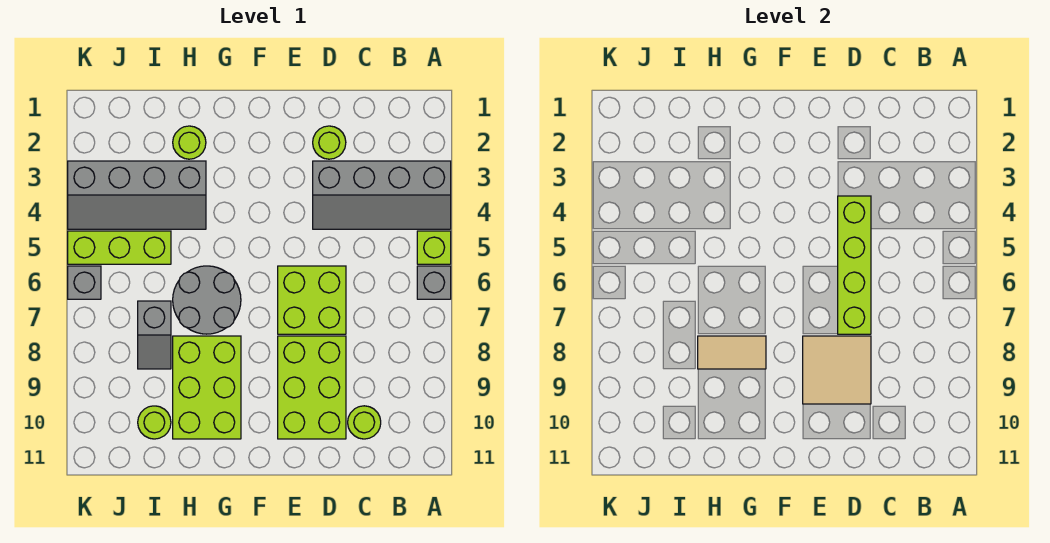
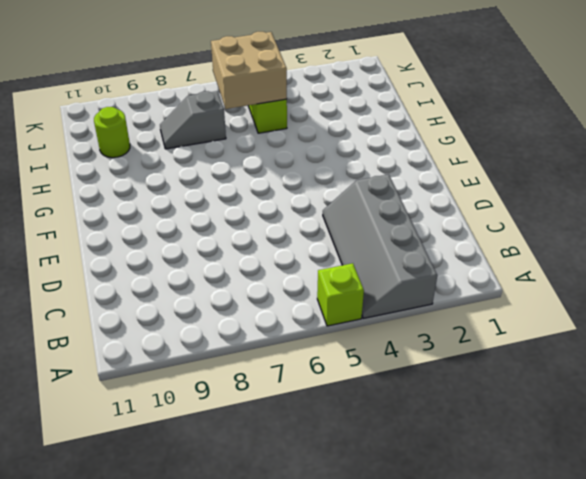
tan brick I5:J6 level 2 -> none
none -> grey brick A6 level 1
none -> lime round brick C10 level 1
none -> lime round brick D2 level 1

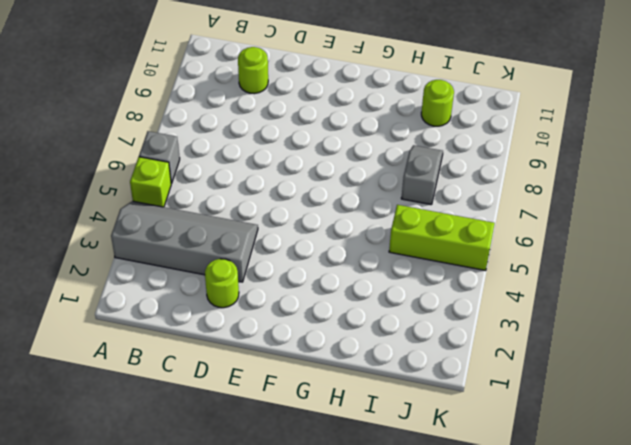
none -> lime brick D6:E7 level 1
none -> lime brick D8:E10 level 1
none -> grey round brick G6:H7 level 1

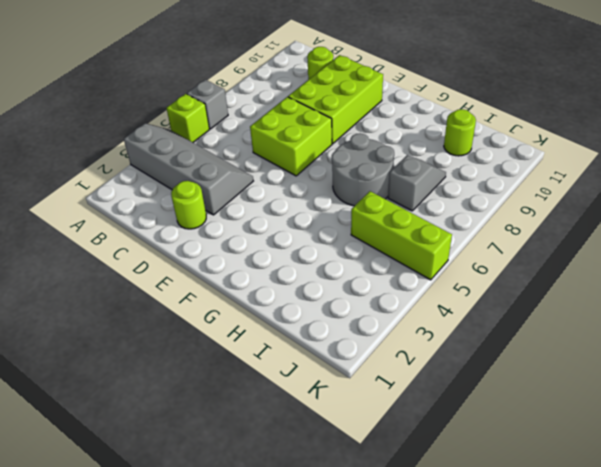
none -> lime brick G8:H10 level 1
none -> lime round brick H2 level 1
none -> grey slope H3:K4 level 1 top 3

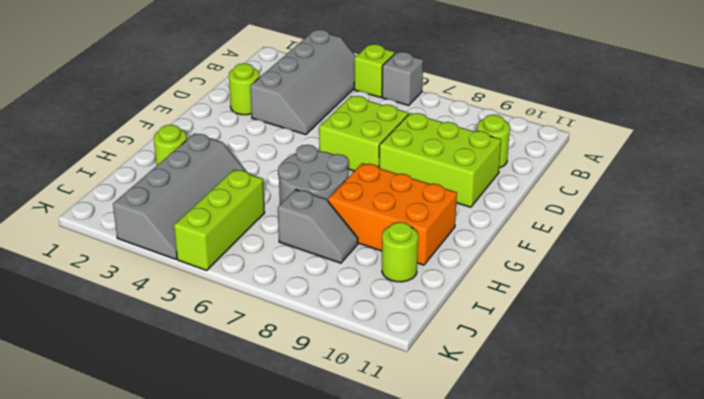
orange brick G8:H10 level 1 -> lime brick G8:H10 level 1
none -> grey brick K6 level 1
none -> lime brick D4:D7 level 2
none -> tan tile D8:E9 level 2

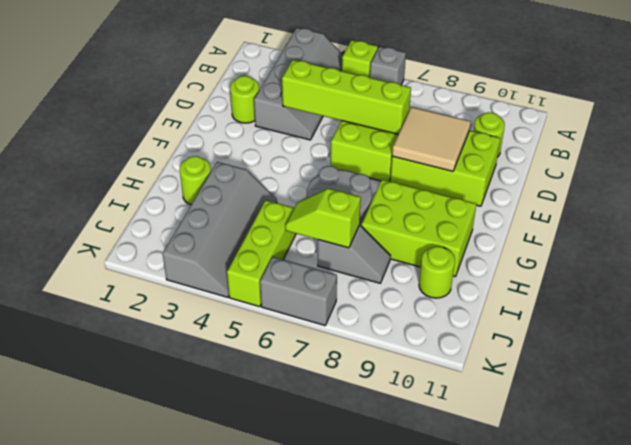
lime slope I6:I7 level 2 top 7 -> none
grey brick K6:K7 level 1 -> grey brick K6 level 1
none -> tan tile G8:H8 level 2

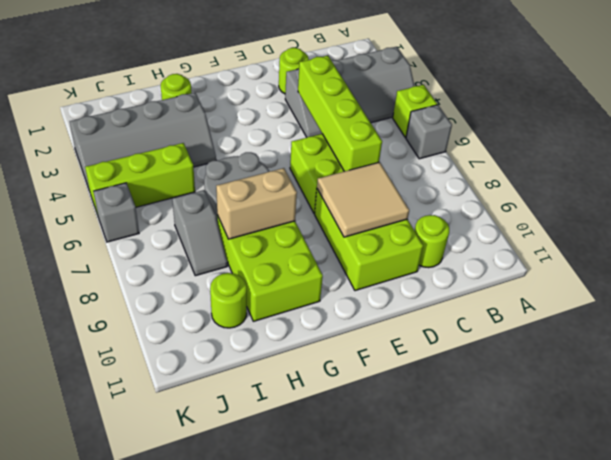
tan brick G8:H8 level 2 -> tan tile G8:H8 level 2

